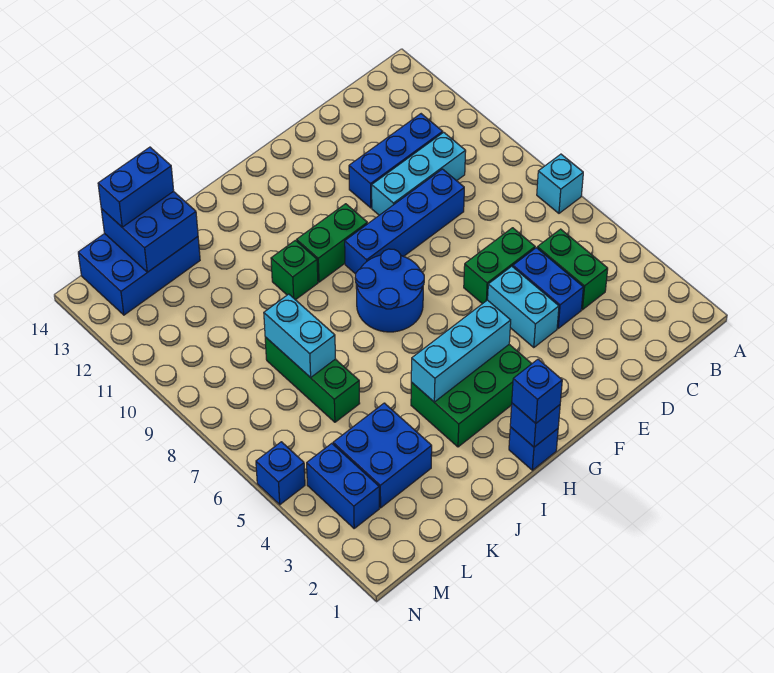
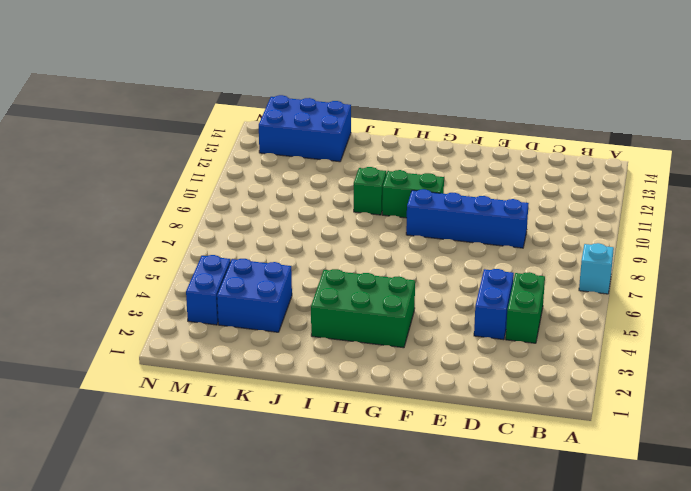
none -> cyan brick C10:E10 level 1
none -> blue brick C11:E11 level 1
none -> green brick D6:E6 level 1

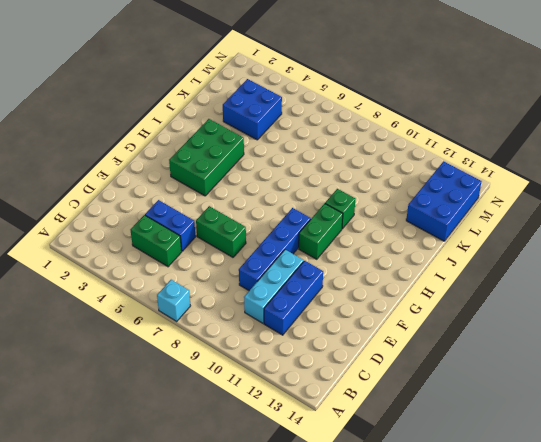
green brick E6:E7 level 1 -> green brick D6:E6 level 1
none -> cyan brick E4:E5 level 1
none -> blue round brick G7:H8 level 1
none -> blue brick H1 level 1

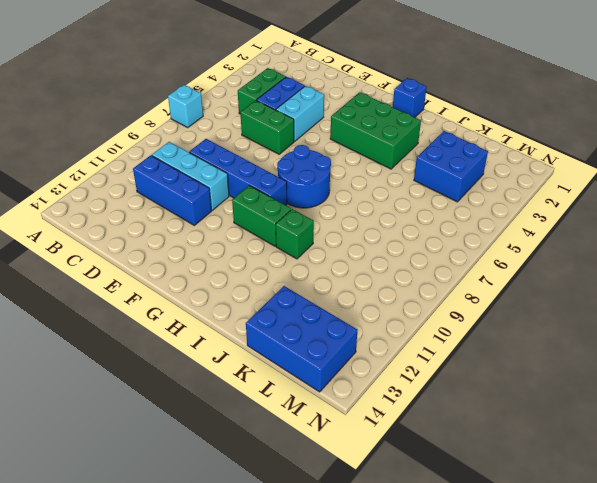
none -> green brick K6:K8 level 1
none -> blue brick M3:M4 level 1
none -> blue brick N5 level 1

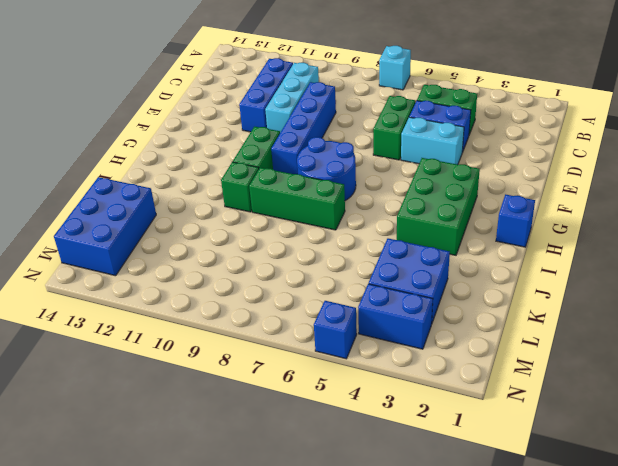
green brick I7:I9 level 1 -> green brick K6:K8 level 1
none -> cyan brick G4:I4 level 2
none -> blue brick H1 level 2
none -> cyan brick K7:K8 level 2

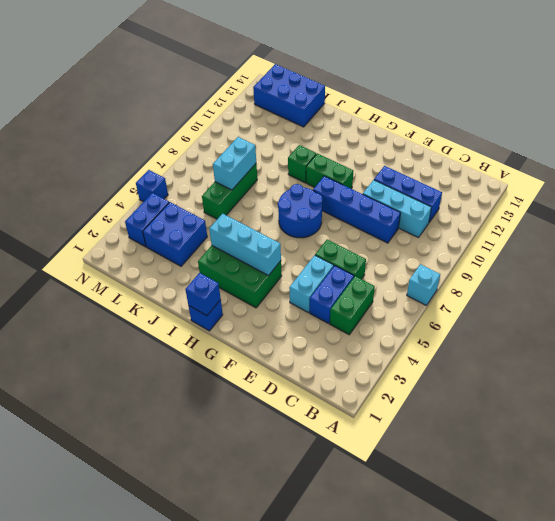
none -> blue brick K13:L14 level 2
none -> blue brick H1 level 3
none -> blue brick K14:L14 level 3

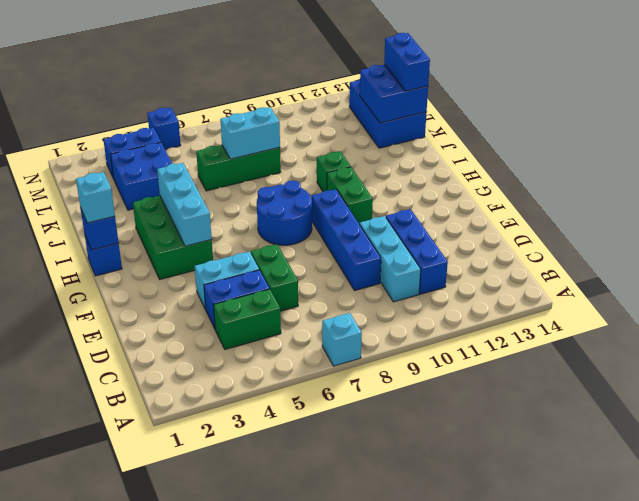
cyan brick H1 level 3 -> blue brick H1 level 3

